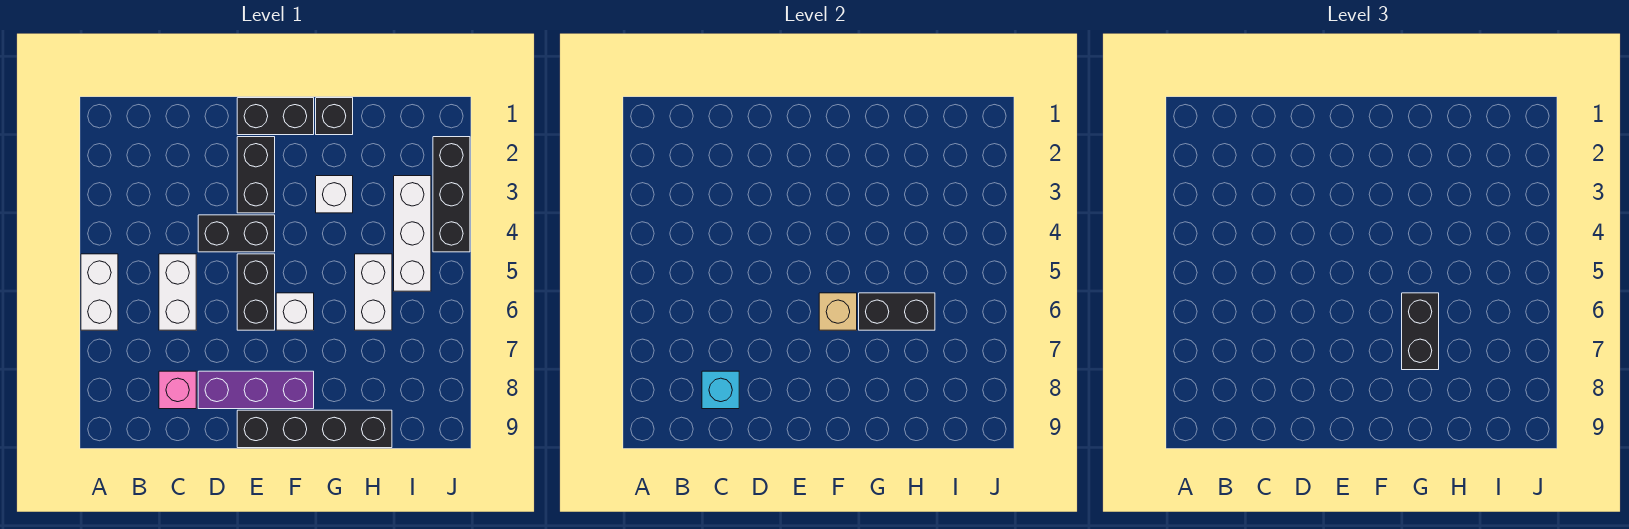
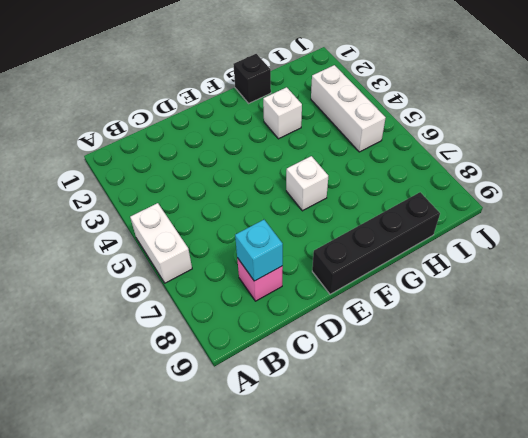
none -> white brick C5:C6 level 1
none -> black brick D4:E4 level 1
none -> purple brick D8:F8 level 1

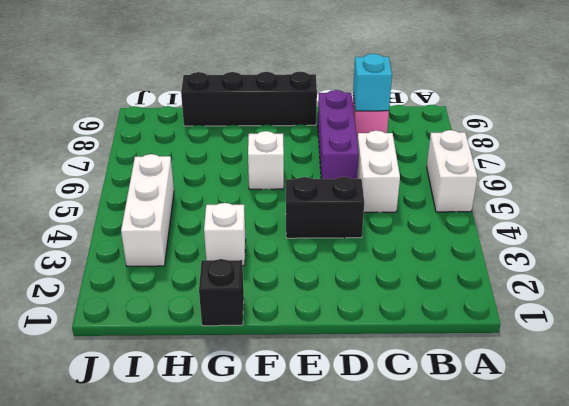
purple brick D6:D8 level 1 -> purple brick D8:F8 level 1
none -> black brick E1:F1 level 1
none -> black brick E2:E3 level 1
none -> black brick E5:E6 level 1

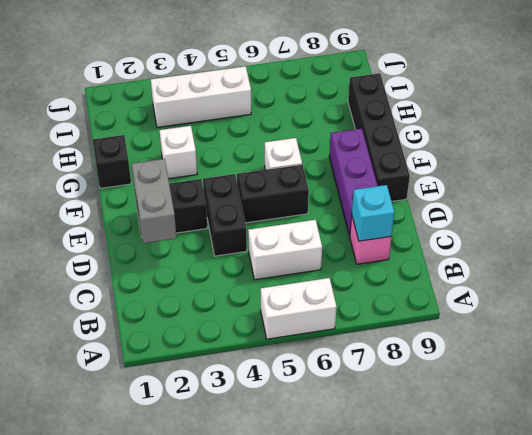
grey brick D2:E2 level 2 -> none
none -> black brick E1:F1 level 1
none -> white brick H5:H6 level 1
none -> black brick J2:J4 level 1

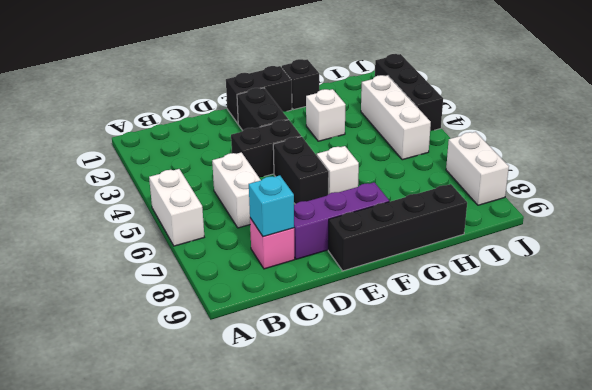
white brick J7:J8 level 1 -> white brick H5:H6 level 1
none -> tan brick F6 level 2
none -> black brick G6:H6 level 2
none -> black brick G6:G7 level 3

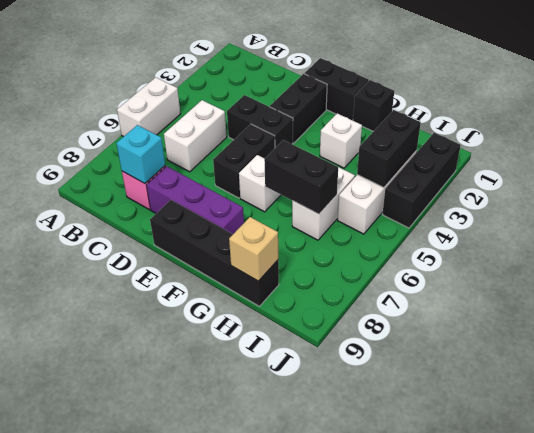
tan brick H9 level 2 -> tan brick F6 level 2
black brick I3:I4 level 2 -> black brick G6:G7 level 3

